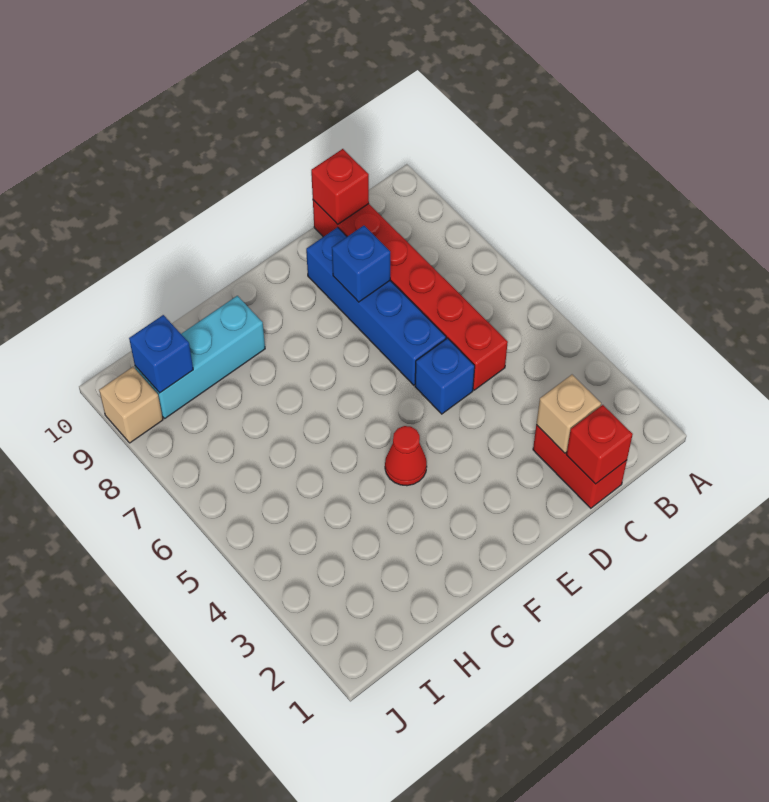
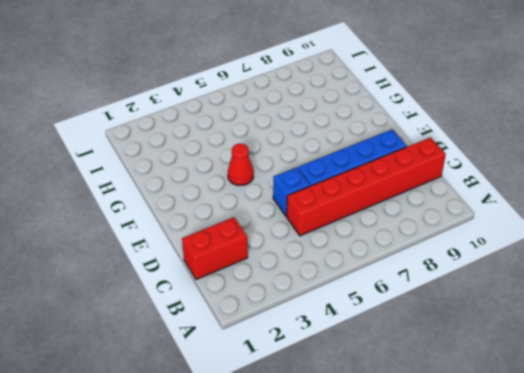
none -> cyan brick G9:I9 level 1
none -> tan brick J9 level 1
none -> red brick C1 level 2

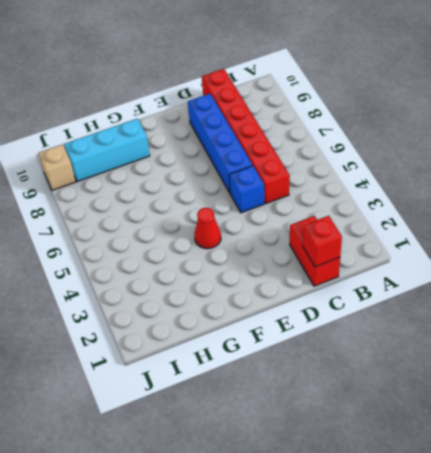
none -> tan brick C2 level 2
none -> red brick C10 level 2
none -> blue brick D8 level 2

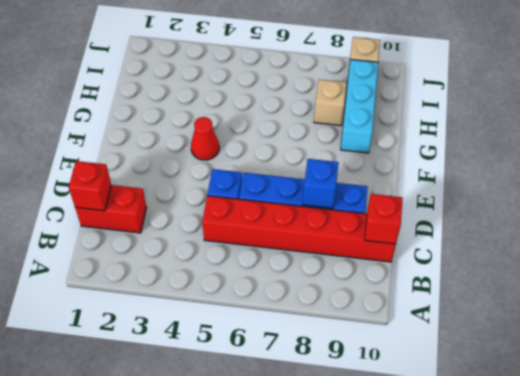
tan brick H8 level 1 -> tan brick C2 level 2
none -> blue brick I9 level 2

